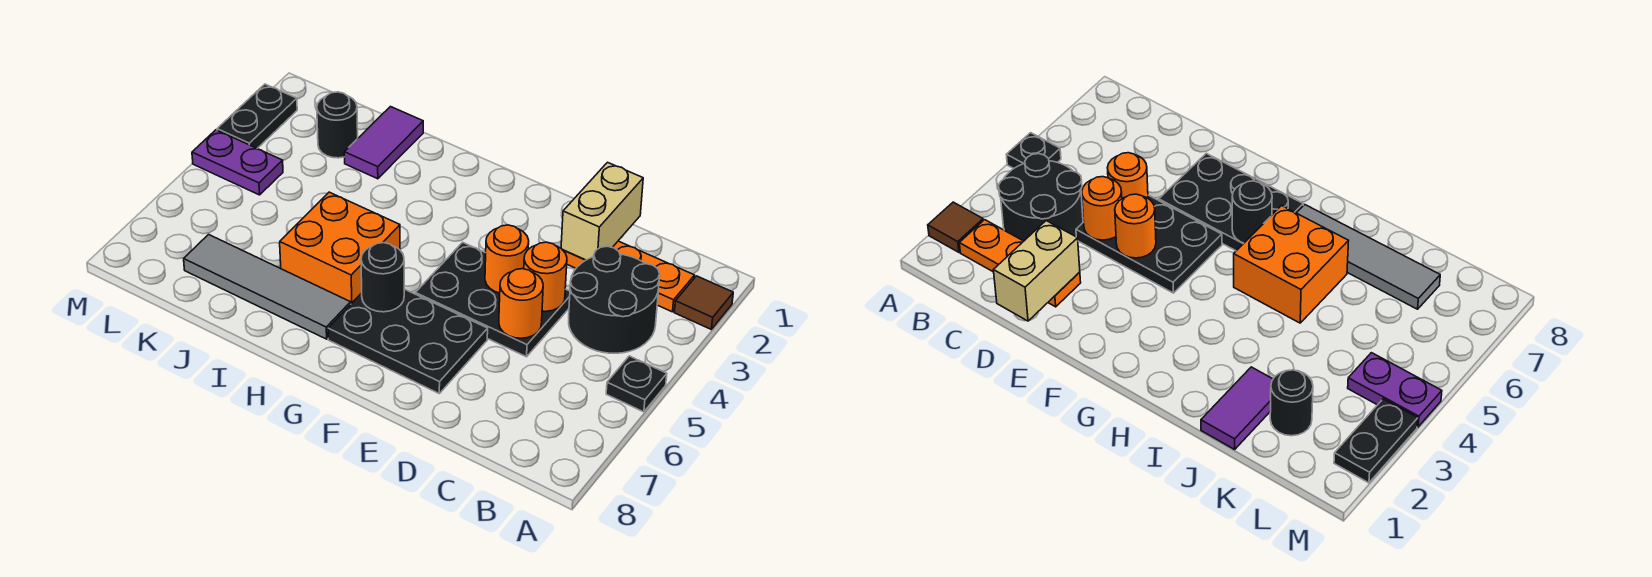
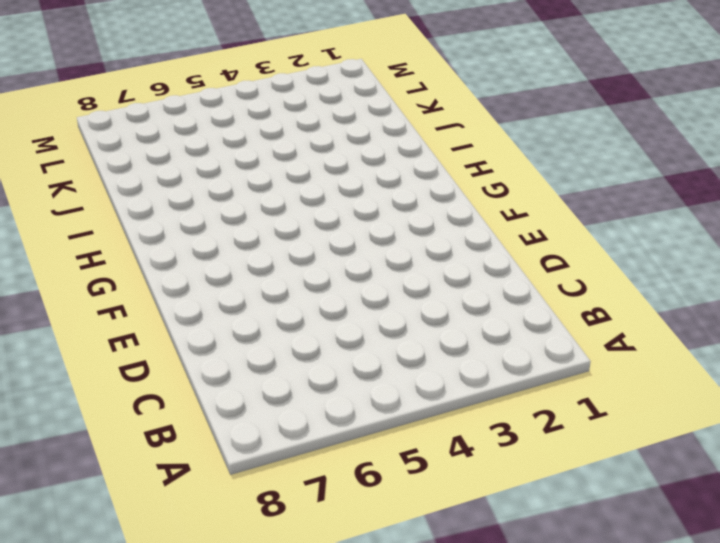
none -> brown tile A2 level 1
none -> black plate A5 level 1
none -> orange plate B2:D2 level 1

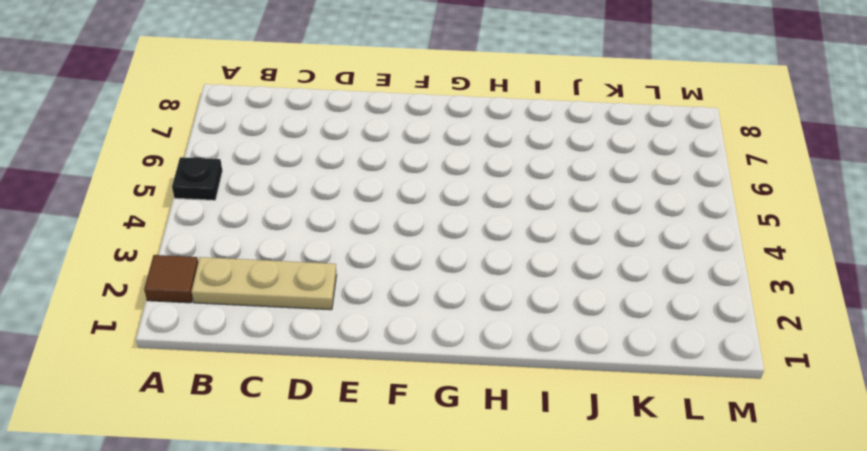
tan plate B2:D2 level 1 -> orange plate B2:D2 level 1
none -> black round brick B3:C4 level 1
none -> black plate D4:F5 level 1
none -> black plate E6:G7 level 1

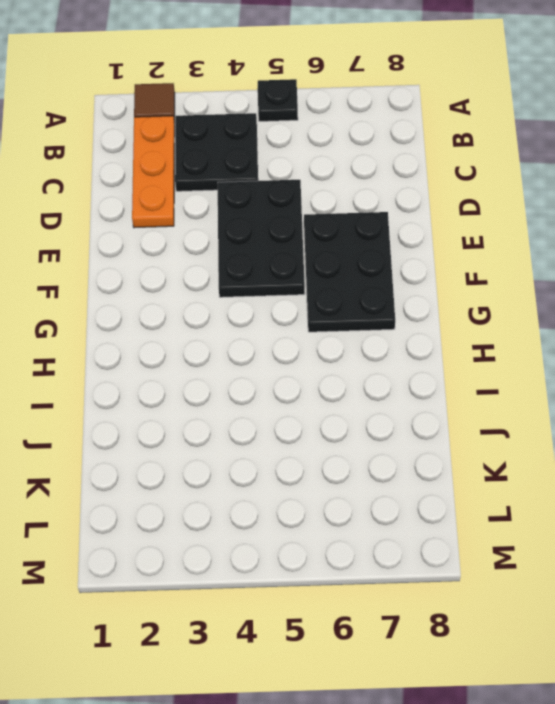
black plate B3:C4 level 1 -> black round brick B3:C4 level 1
none -> orange brick H5:I6 level 1
none -> grey tile H7:K7 level 1
none -> purple tile J1:J2 level 1

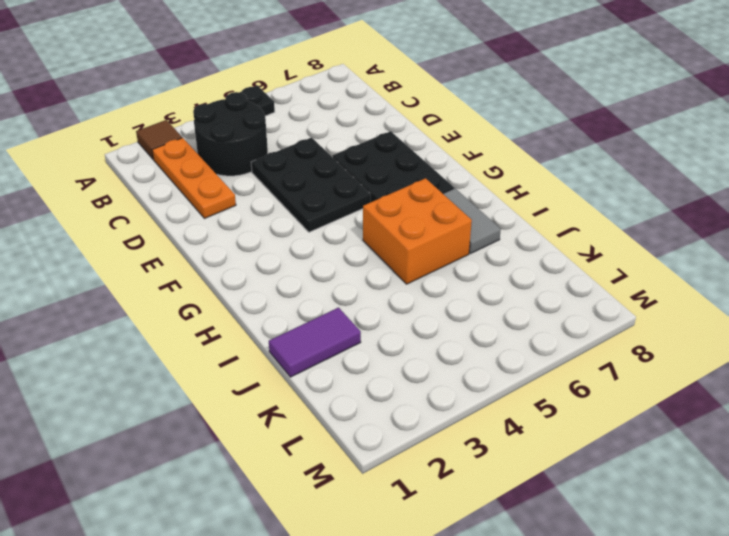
grey tile H7:I7 level 1 -> grey tile H7:K7 level 1
none -> black round brick K2 level 1
none -> purple plate L4:M4 level 1
none -> black plate M2:M3 level 1

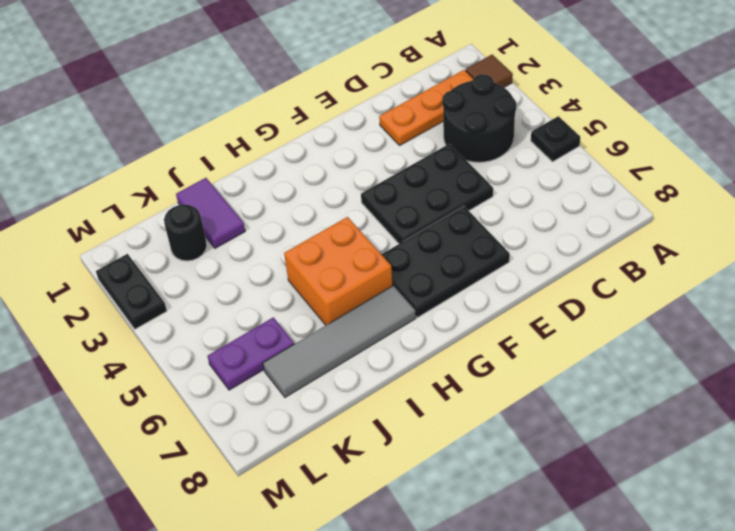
purple plate K6:L6 level 1 -> purple plate L4:M4 level 1
none -> tan brick D1:D2 level 2
none -> orange round brick D4 level 2
none -> orange round brick D5 level 2

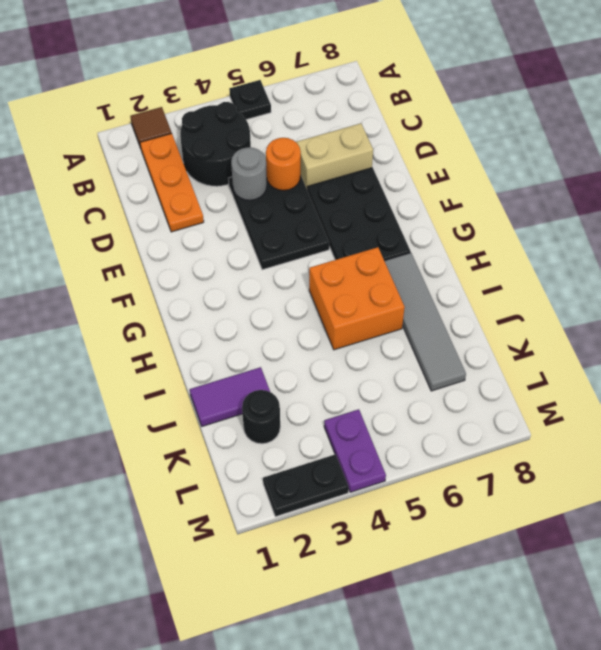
grey round brick D4 level 2 -> orange round brick D4 level 2
tan brick D6:D7 level 1 -> tan brick D1:D2 level 2
none -> orange round brick E4 level 2
none -> black round brick G6 level 2

